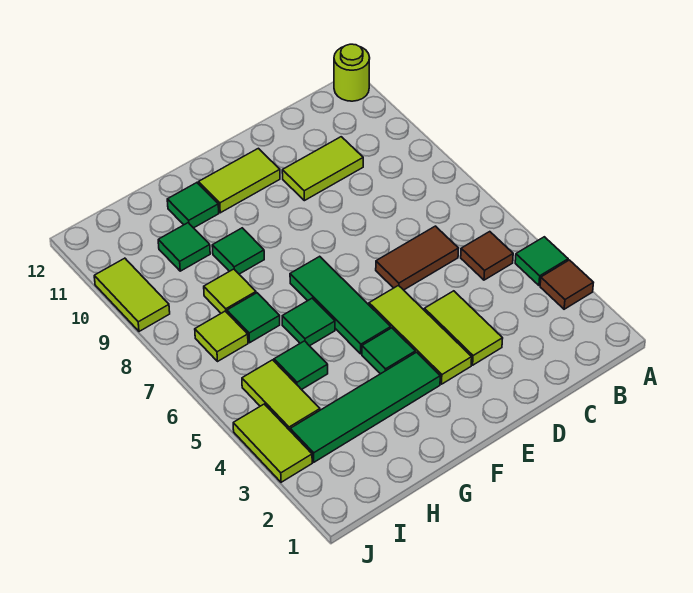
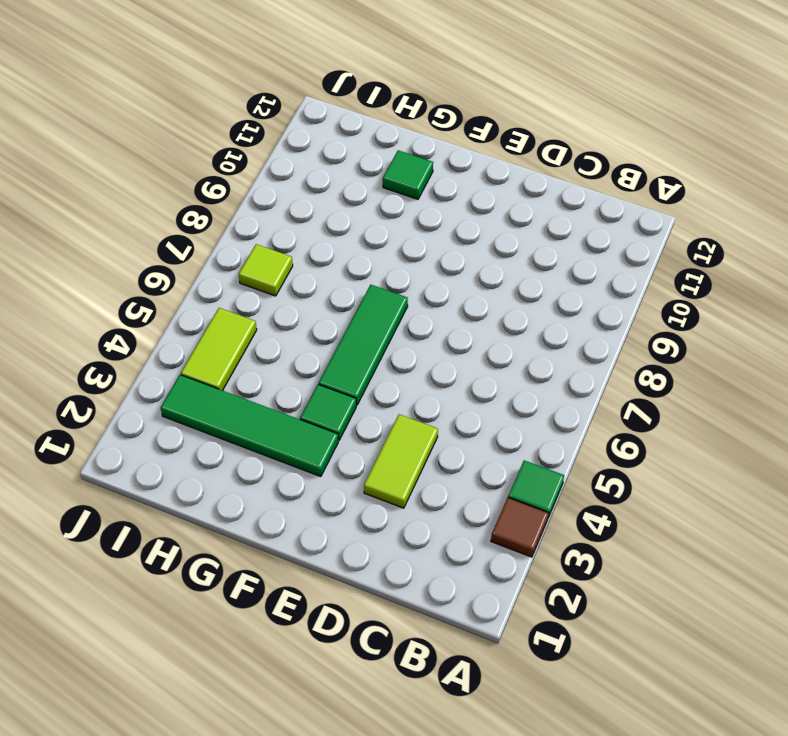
none -> lime round brick A12 level 1
none -> brown tile B5 level 1
none -> brown tile C6:D6 level 1

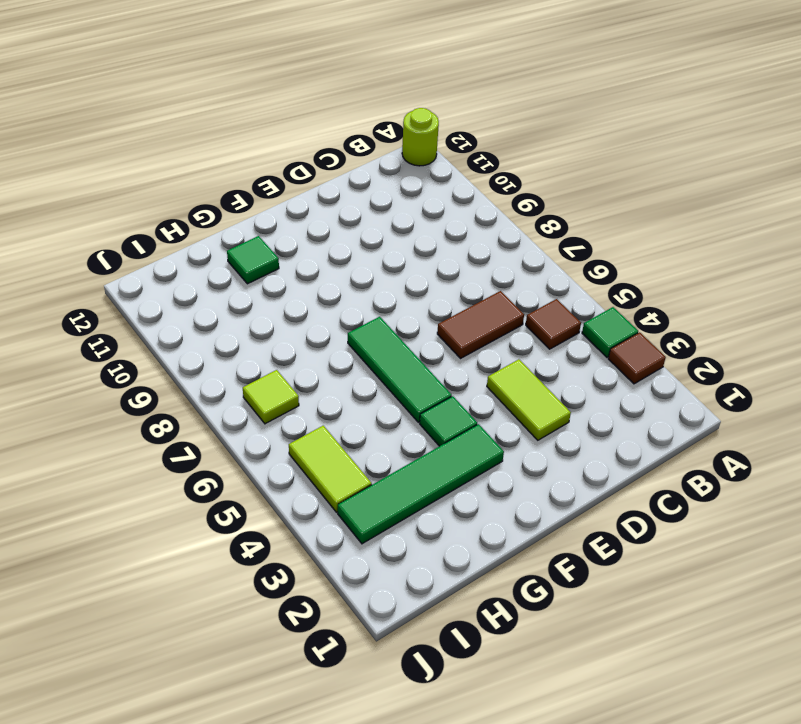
none -> lime tile C10:D10 level 1
none -> lime tile E3:E5 level 1
none -> lime tile E11:F11 level 1

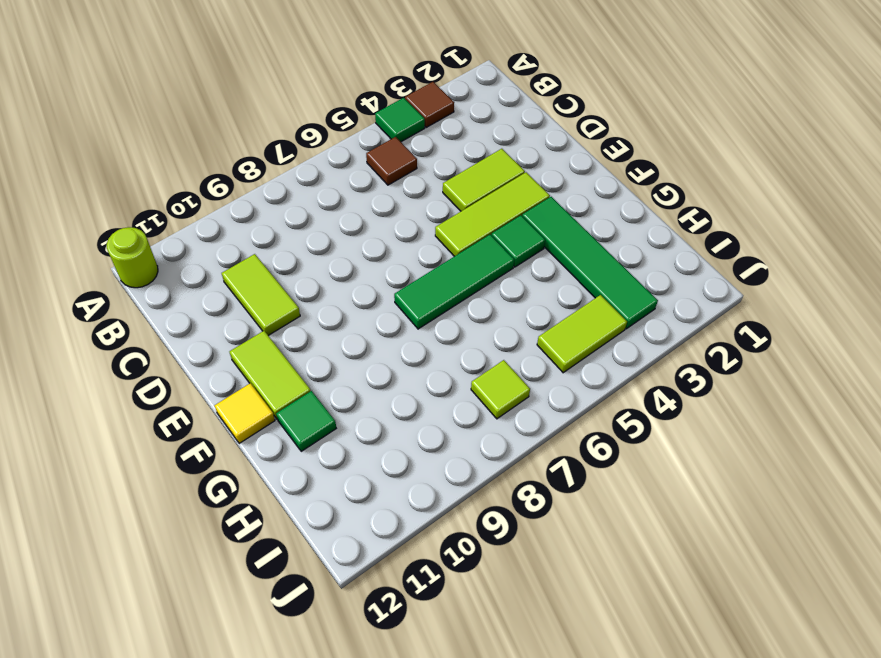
yellow tile F12 level 1 -> none
none -> brown tile C6:D6 level 1
none -> green tile G6 level 1
none -> green tile G9 level 1

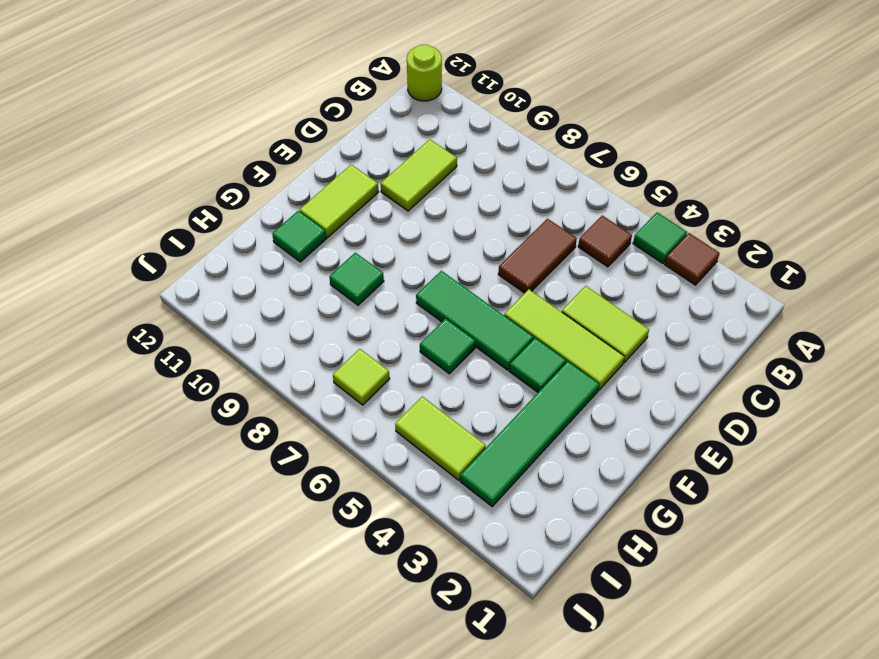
none -> green tile H5 level 1
none -> green tile H7 level 1
none -> lime tile H8 level 1

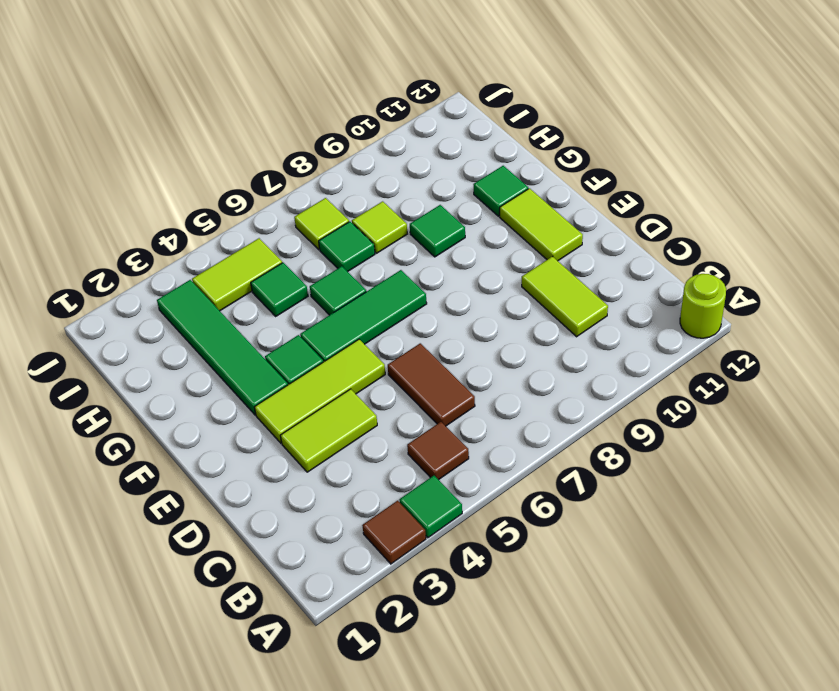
none -> green tile H10 level 1
none -> lime tile J3:J4 level 1
none -> lime tile J9:J10 level 1

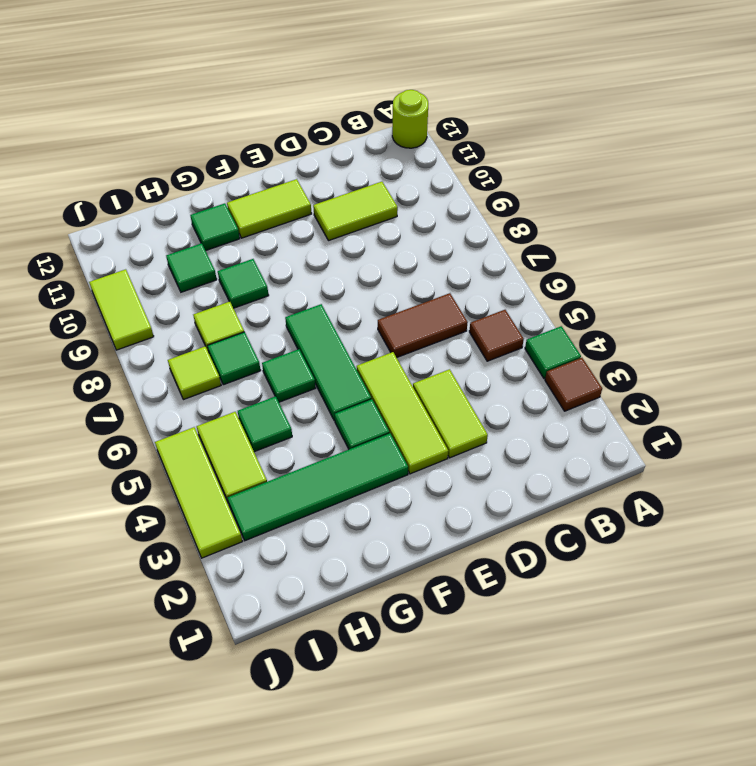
lime tile J3:J5 level 1 -> lime tile J3:J4 level 1

